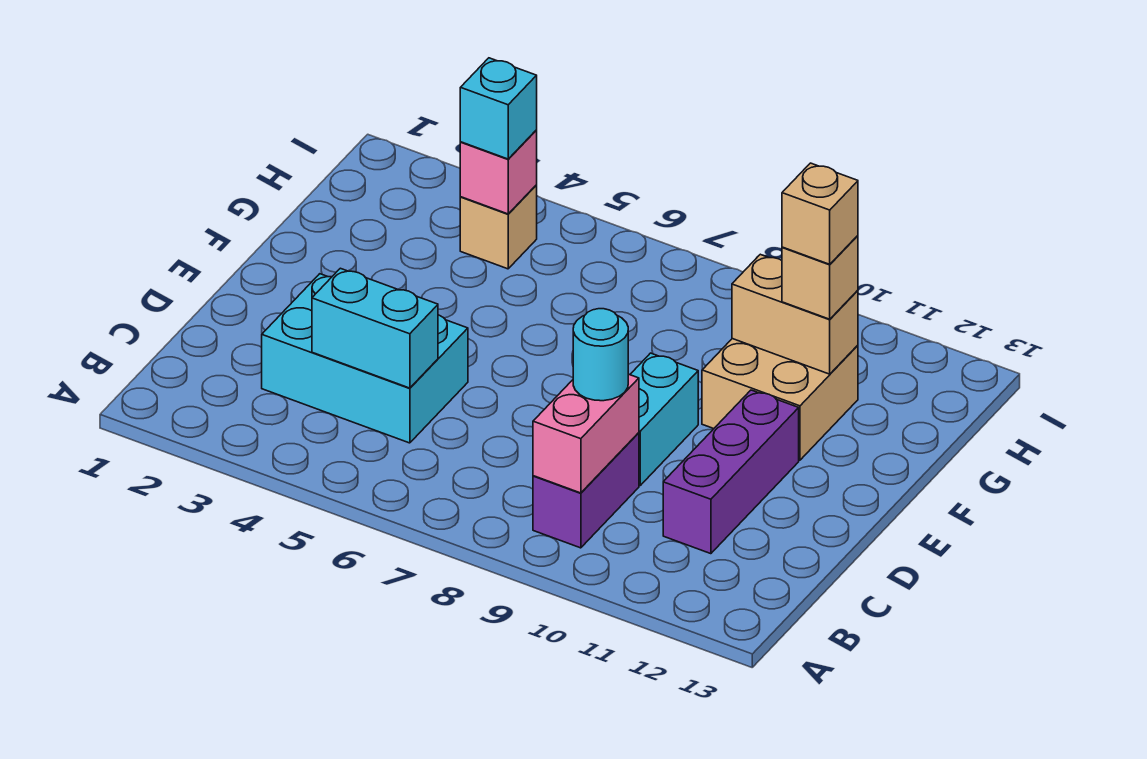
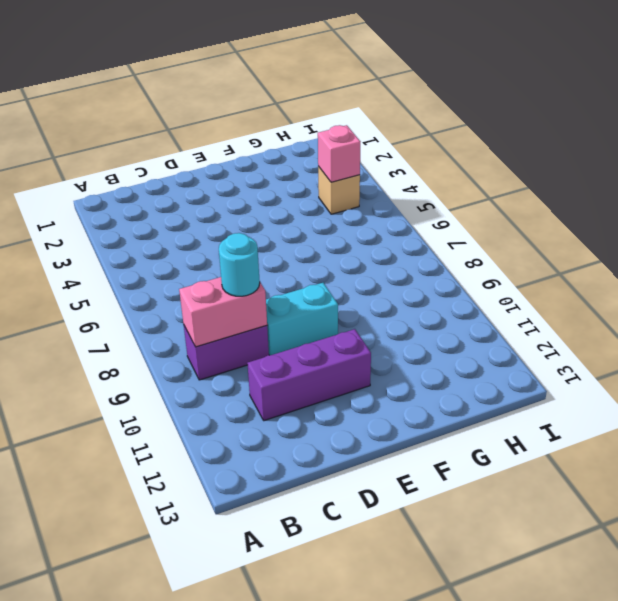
none -> cyan brick C3:D5 level 1
none -> tan brick F10:G11 level 1
none -> cyan brick C4:C5 level 2

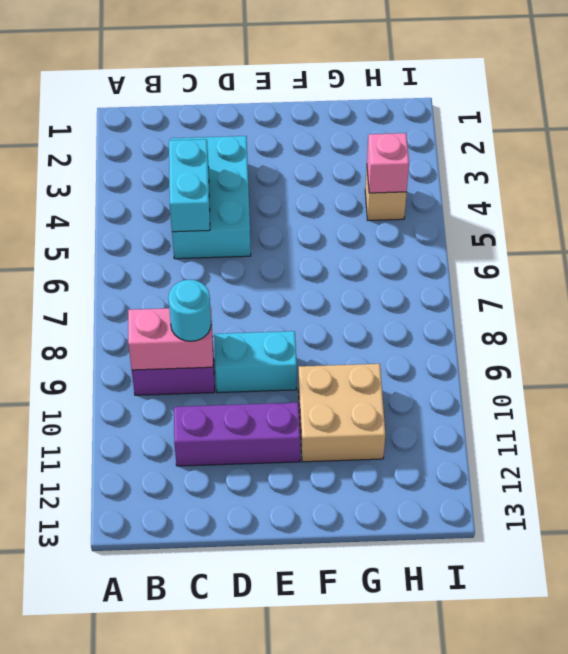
none -> tan brick G10:G11 level 2
none -> tan brick G11 level 3
none -> cyan brick H4 level 3

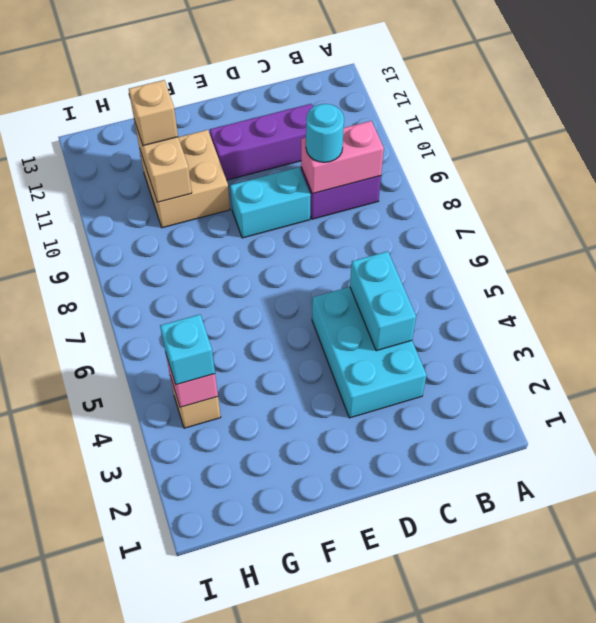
none -> tan brick G11 level 4

